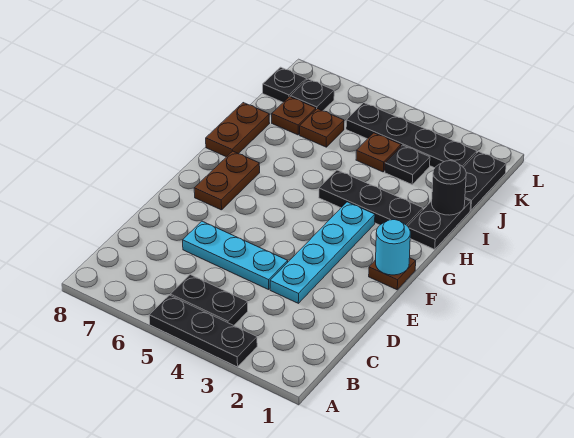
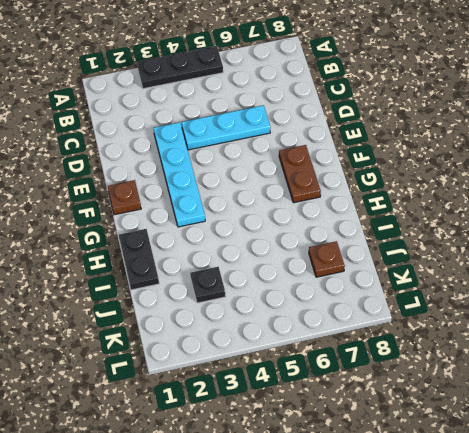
none -> black plate B4:B5 level 1
none -> black plate H2:H4 level 1
none -> brown plate H8:I8 level 1

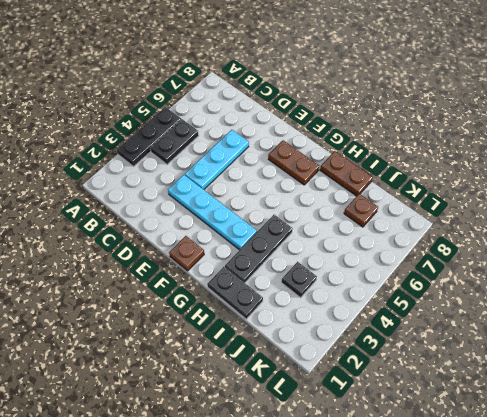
none -> black plate J1:K1 level 1
none -> brown plate J4 level 1
none -> brown plate J6 level 1

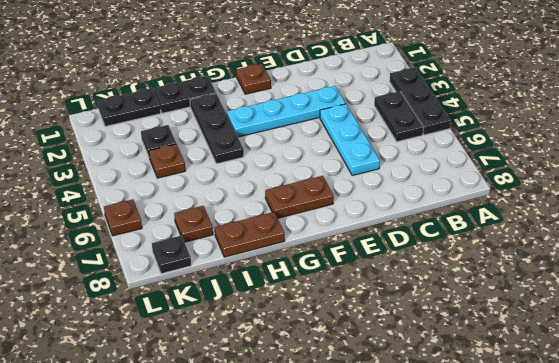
brown plate L6 level 1 -> brown plate J6 level 1
none -> black plate K2:K5 level 1
none -> black plate K7 level 1
none -> cyan round brick F1 level 2

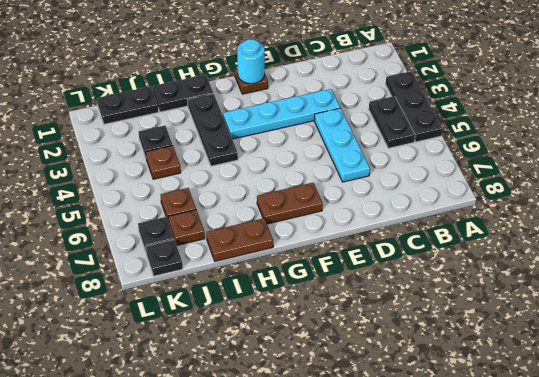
none -> black plate K2:K5 level 1
none -> black round brick I1 level 2

